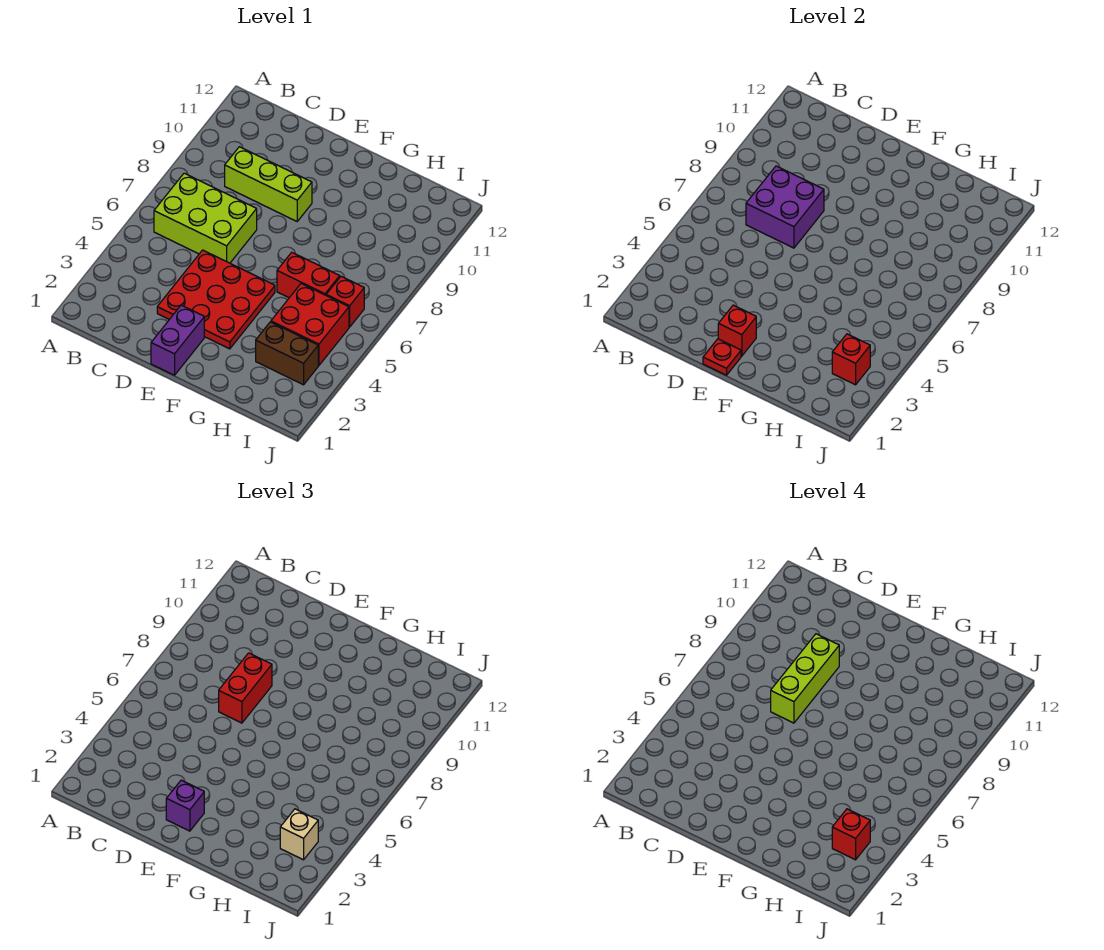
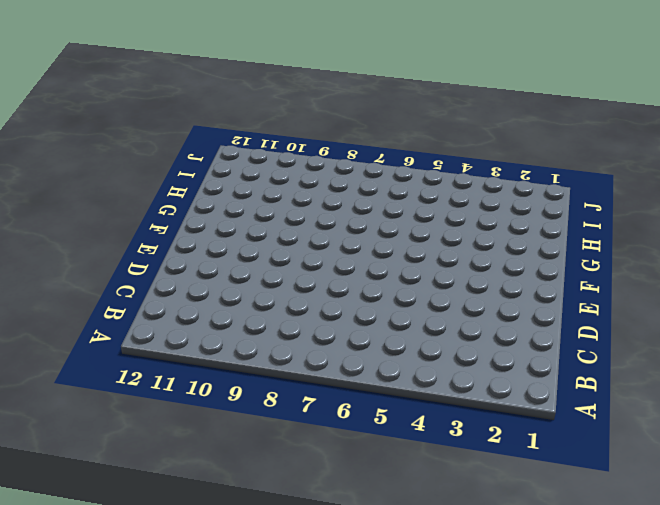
none -> lime brick B6:D7 level 1
none -> lime brick C9:E9 level 1
none -> red plate D3:F5 level 1

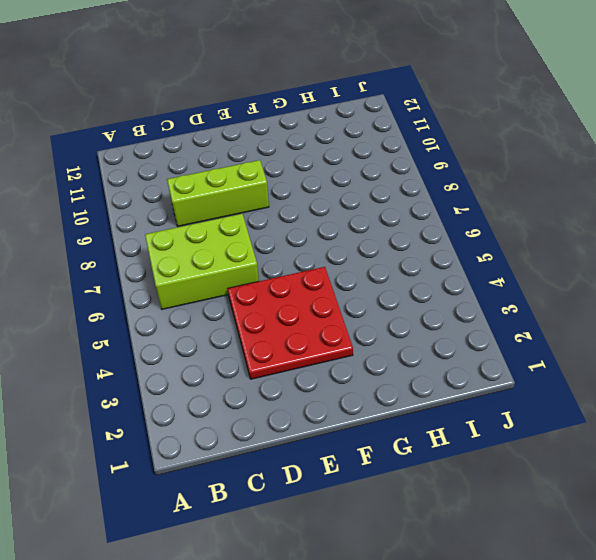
none -> purple brick E1:E2 level 1
none -> red brick G6:H6 level 1
none -> brown brick H3:I3 level 1

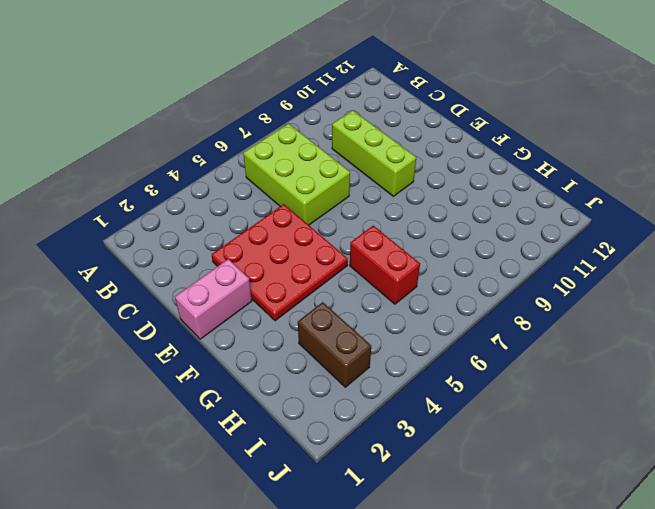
pink brick E1:E2 level 1 -> purple brick E1:E2 level 1
none -> red brick H4:I5 level 1
none -> red brick I6 level 1
none -> purple brick C7:D8 level 2

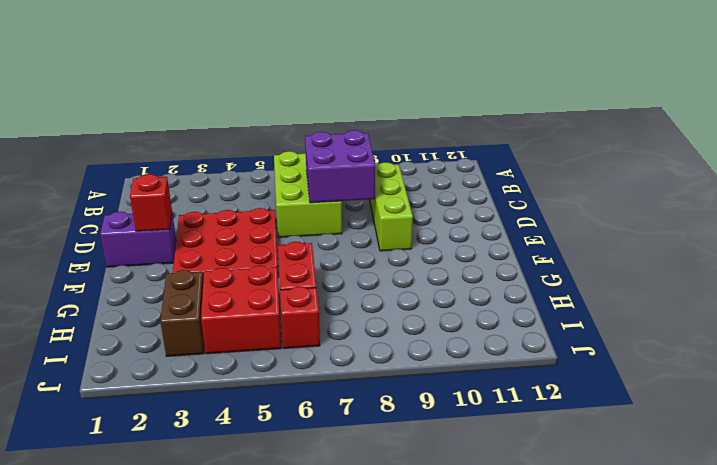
none -> red plate E1 level 2
none -> red brick I3 level 2
none -> red brick D7:D8 level 3

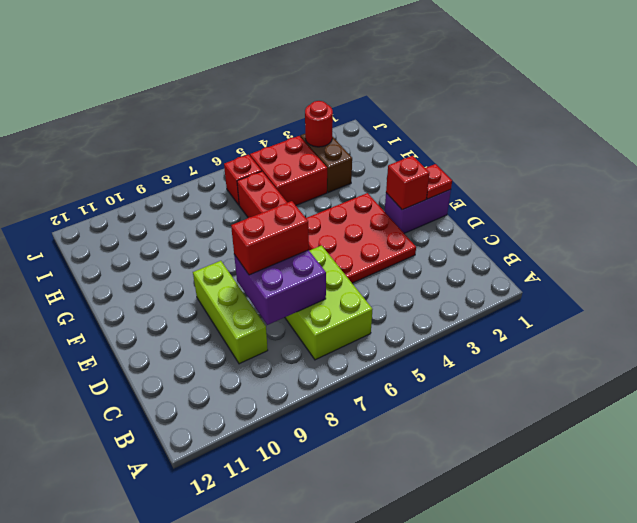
red round brick I3 level 2 -> red brick I3 level 2
none -> purple brick E2 level 3
none -> tan brick I3 level 3
none -> lime brick D7:D9 level 4

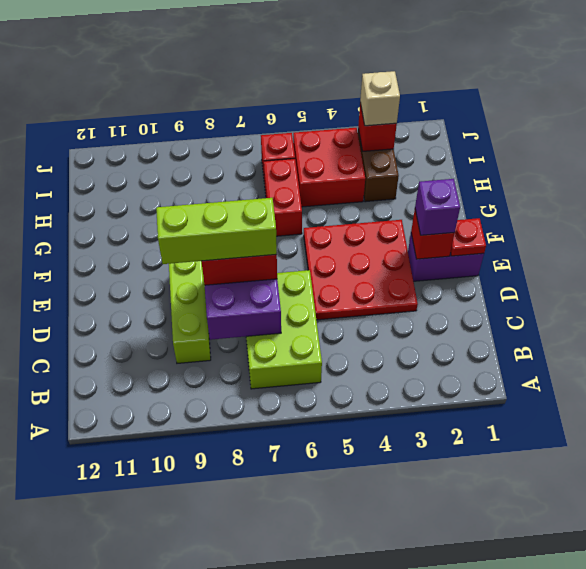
none -> red brick I3 level 4

